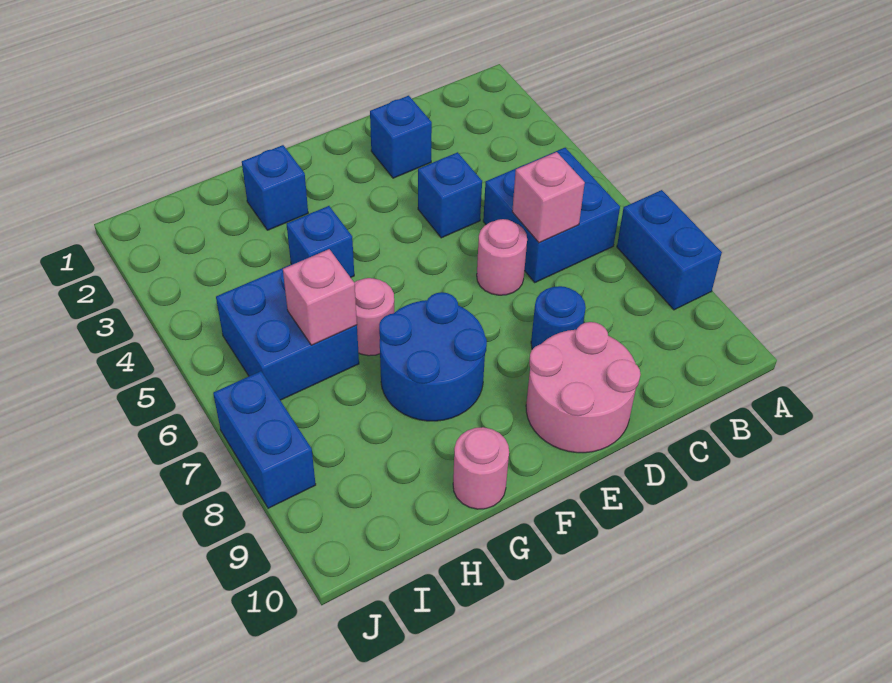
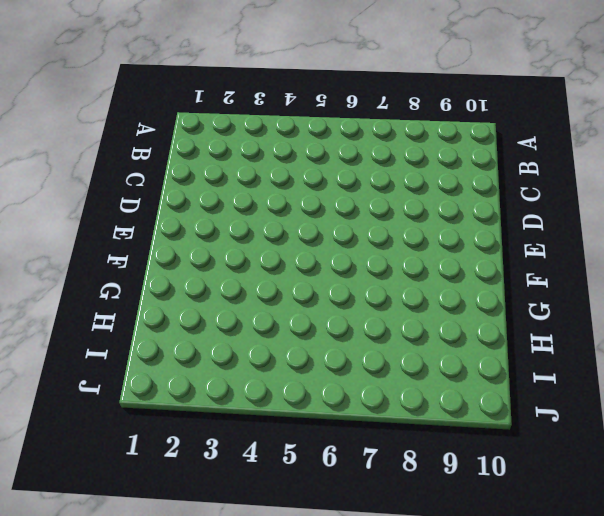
none -> blue brick A7:A8 level 1
none -> blue brick B5:C6 level 1
none -> blue brick D2 level 1

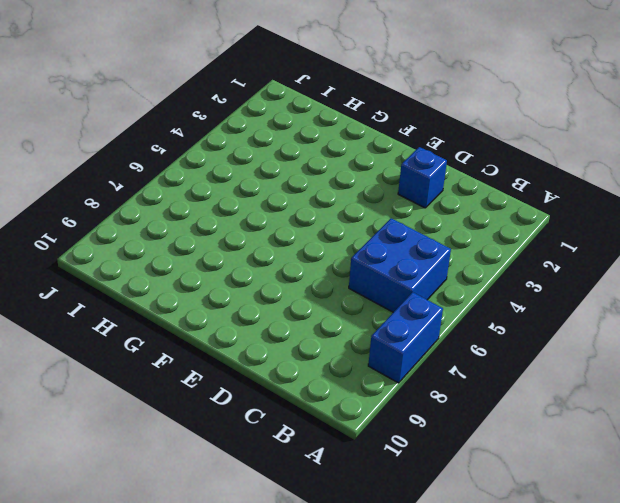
none -> blue brick D4 level 1
none -> pink round brick D6 level 1
none -> blue round brick D8 level 1

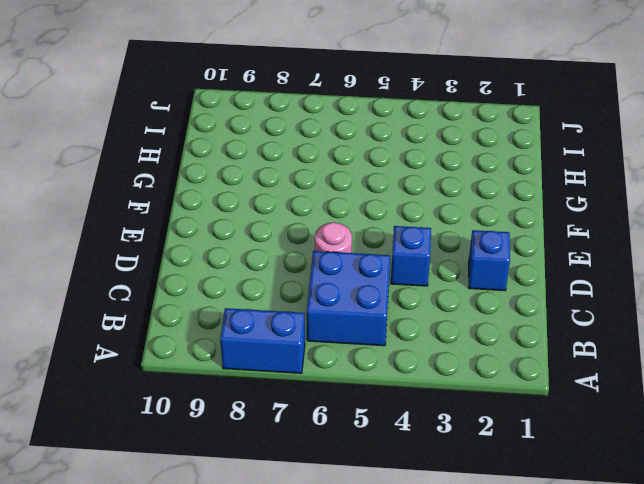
none -> blue round brick D8 level 1
none -> pink round brick D9:E10 level 1
none -> blue round brick F7:G8 level 1

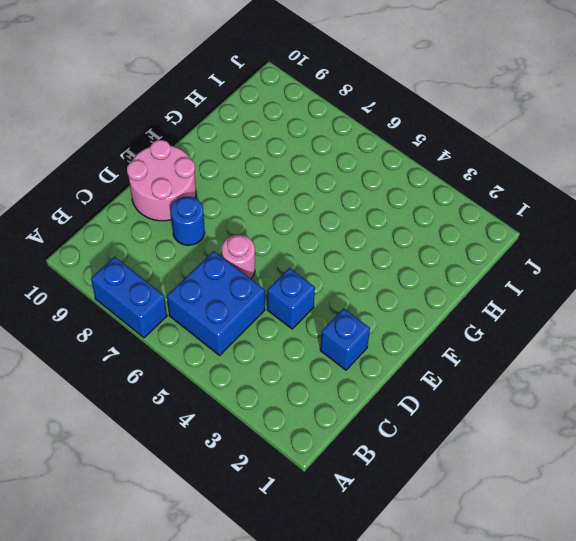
none -> blue round brick F7:G8 level 1
none -> blue brick G2 level 1
none -> blue brick G4 level 1

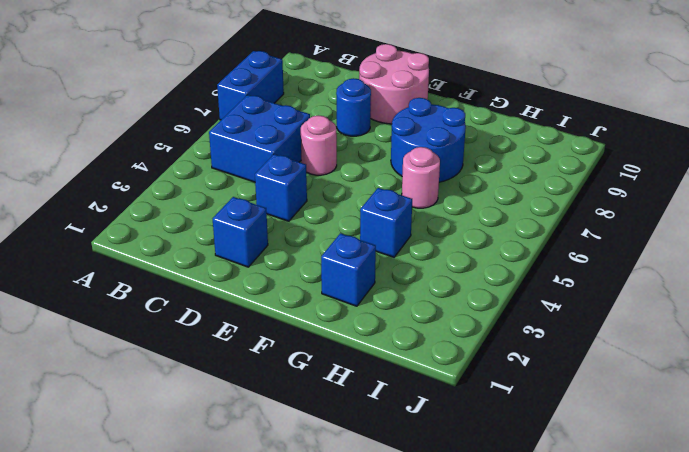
none -> pink round brick G10 level 1
none -> blue brick H5:I6 level 1
none -> blue brick J7:J8 level 1

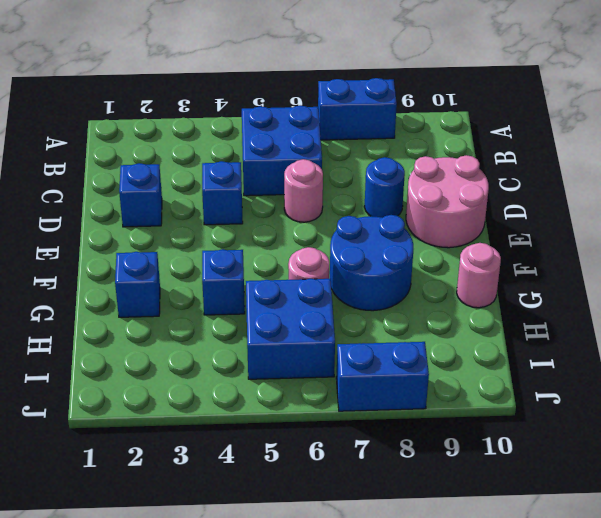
none -> pink brick C6 level 2
none -> pink brick H6 level 2

